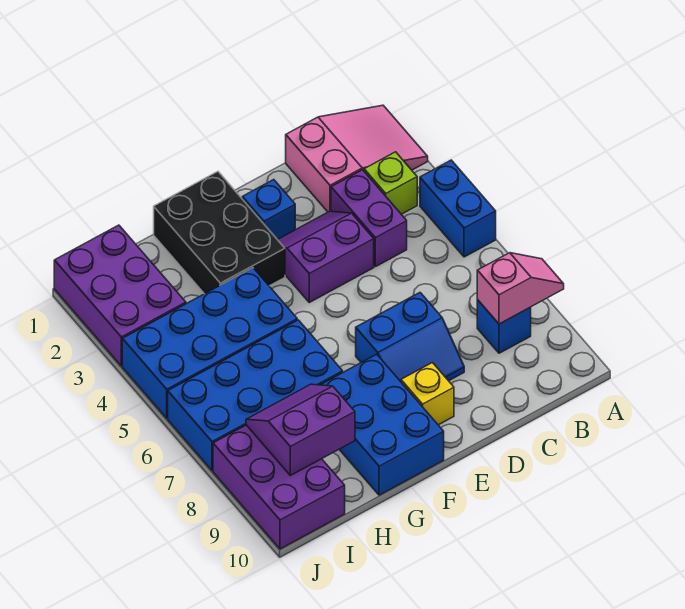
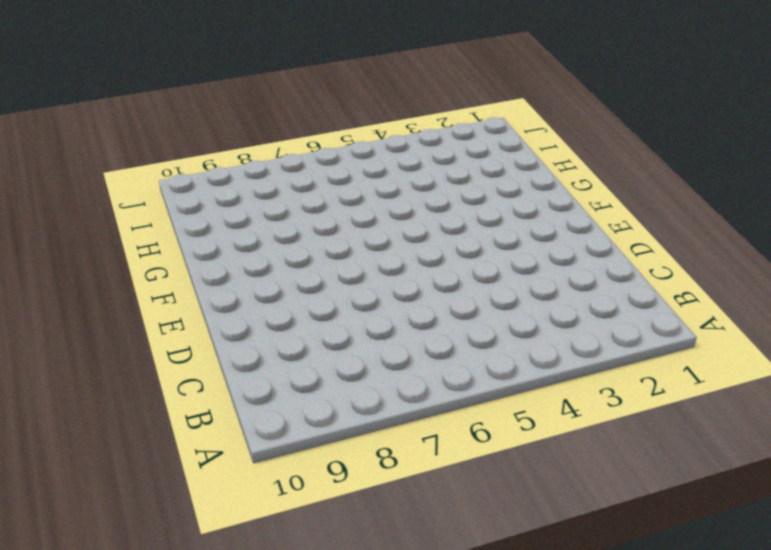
none -> pink slope A1:C2 level 1 top C
none -> blue brick A4:A5 level 1
none -> lime brick B3 level 1

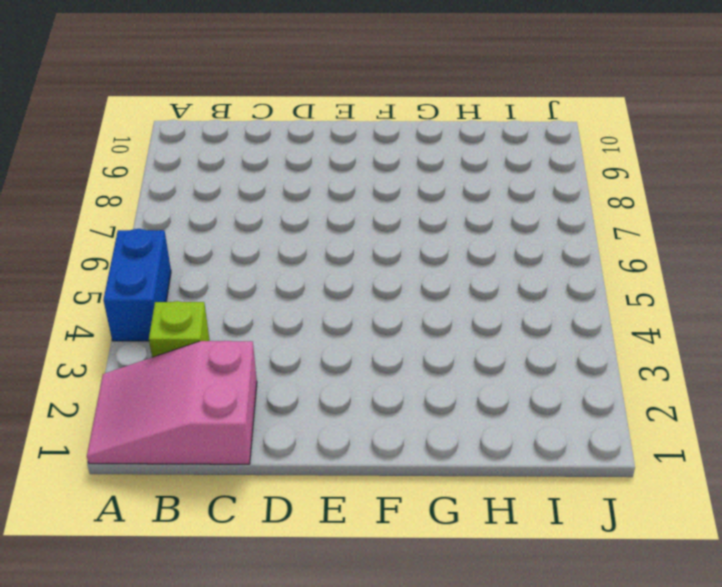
none -> blue brick B8 level 1
none -> purple brick C3:C4 level 1
none -> purple slope D3:E4 level 1 top 4

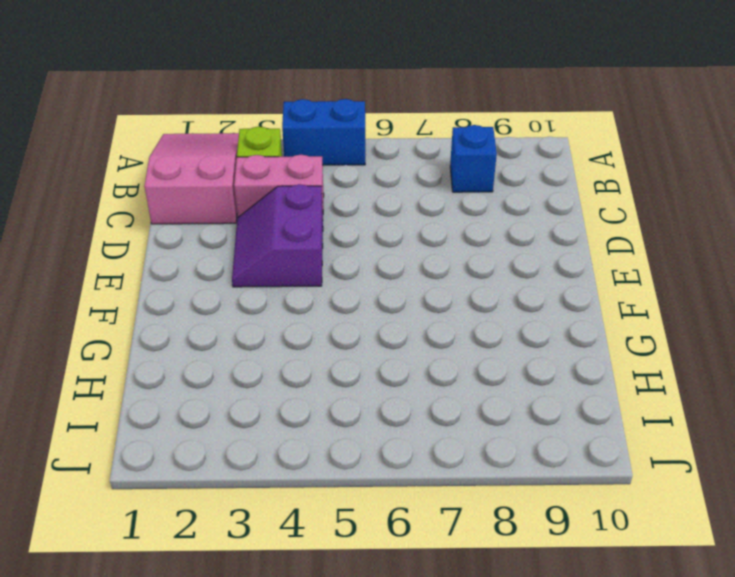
pink brick C3:C4 level 1 -> purple brick C3:C4 level 1
none -> blue slope D7:E8 level 1 top 7
none -> blue brick E2 level 1
none -> yellow brick E9 level 1

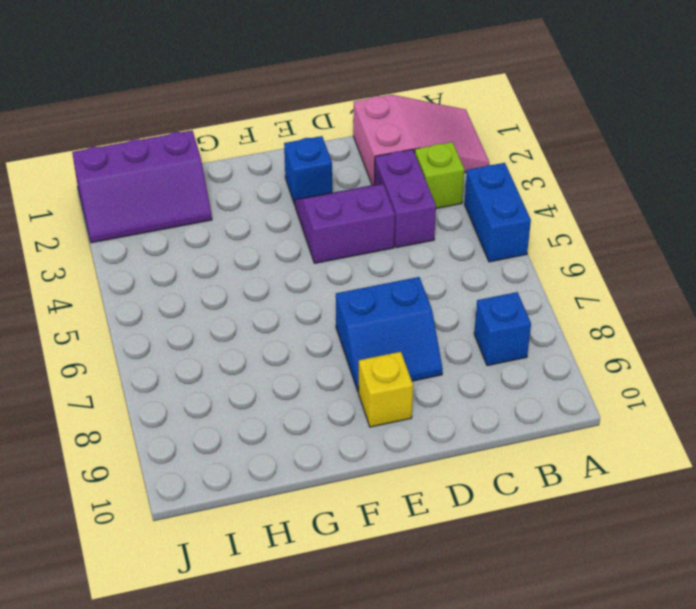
purple slope H1:J2 level 1 top 1 -> purple brick I1:J3 level 1
none -> black brick F1:G3 level 1
none -> blue brick F8:G10 level 1
none -> blue brick G4:J5 level 1

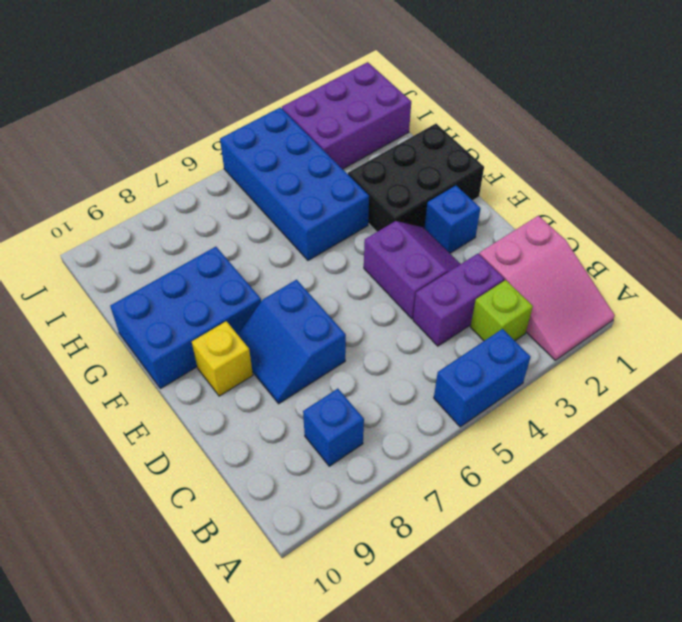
none -> blue brick G6:J7 level 1
none -> purple brick I8:J10 level 1
none -> pink slope A8:B8 level 2 top B

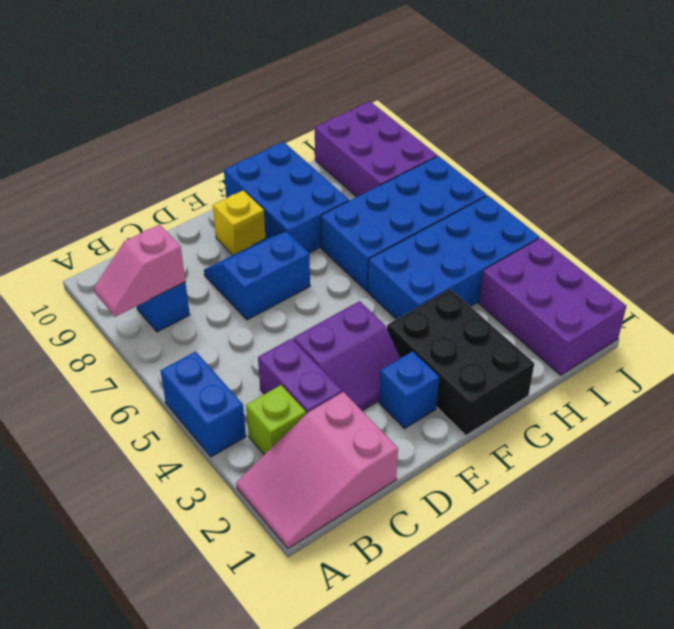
none -> purple slope H8:I9 level 2 top 9

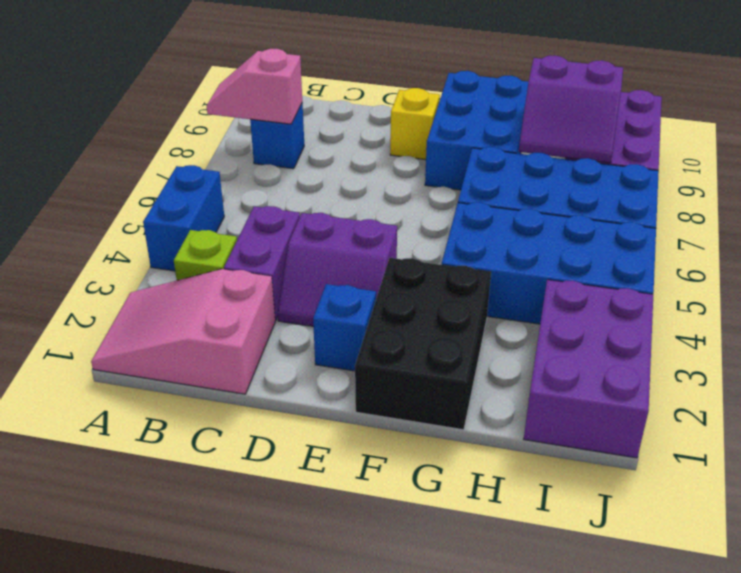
none -> blue slope D7:E8 level 1 top 7

